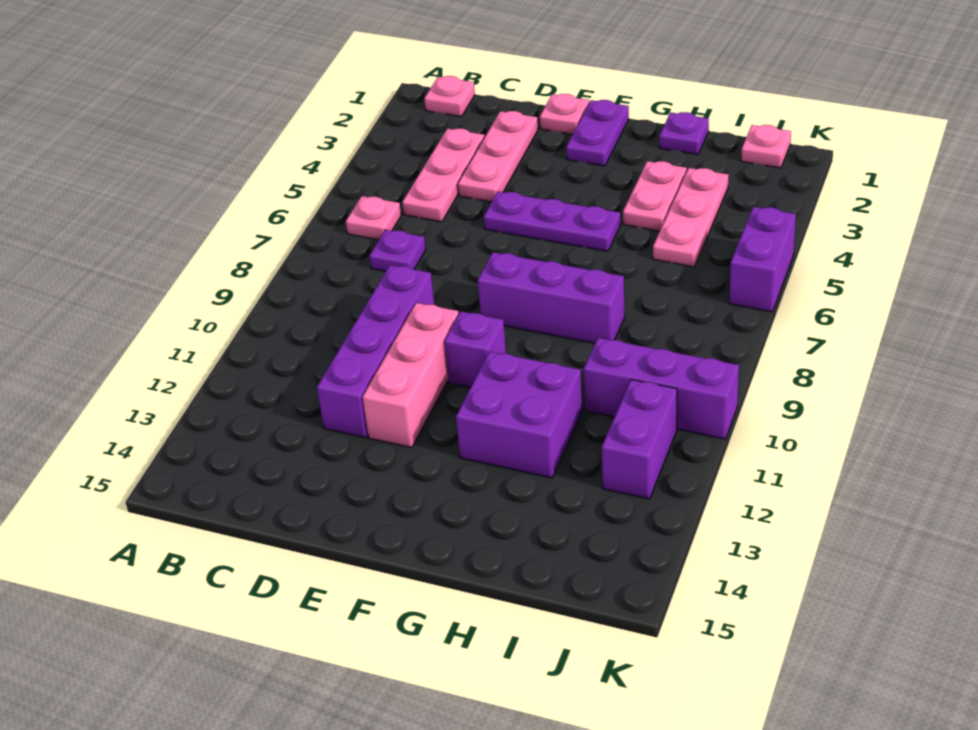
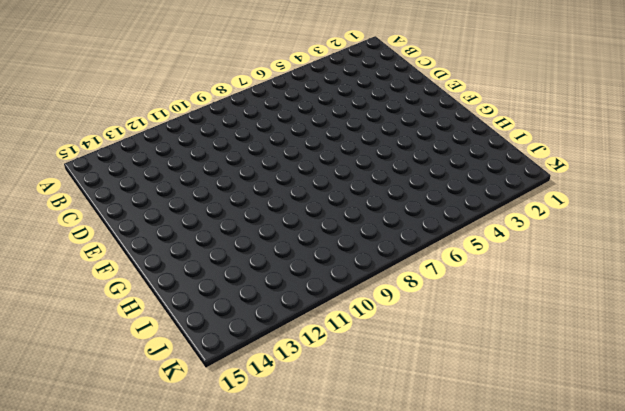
none -> pink plate B1 level 1
none -> pink plate B6 level 1
none -> pink plate C3:C5 level 1

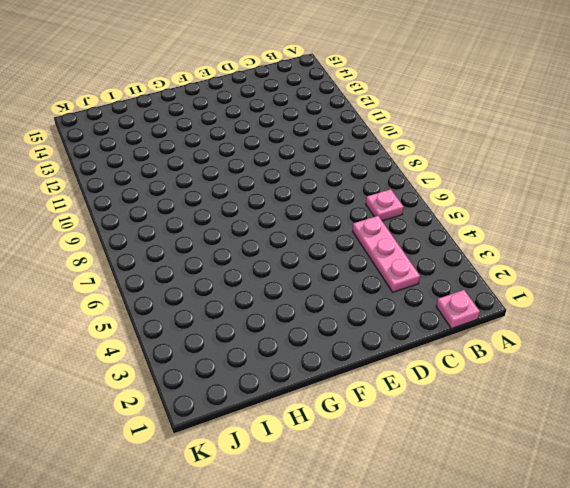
none -> purple plate C7 level 1
none -> pink plate D2:D4 level 1
none -> purple brick D9:D12 level 1

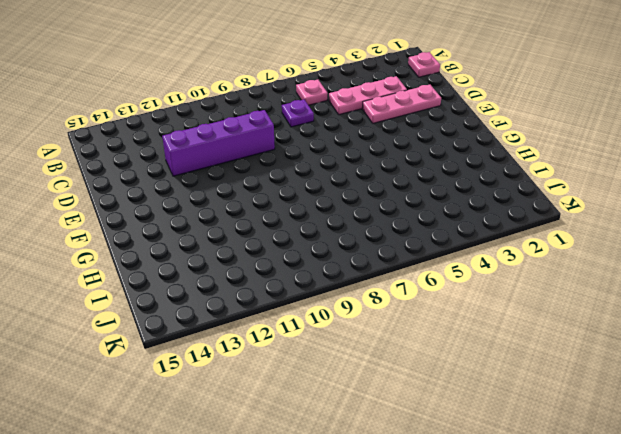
none -> pink plate E1 level 1
none -> purple plate E5:G5 level 1
none -> pink brick E10:E12 level 1

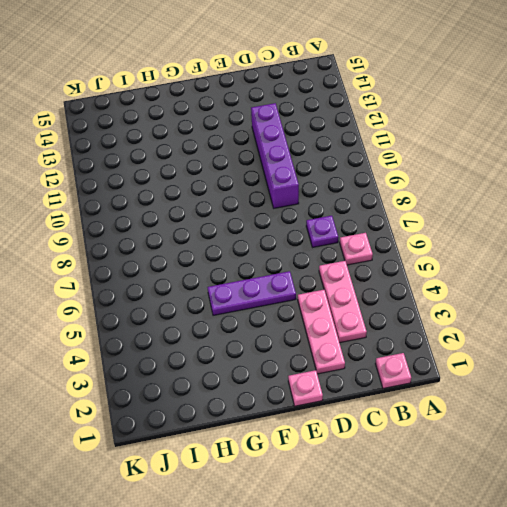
none -> pink brick E10:E12 level 1
none -> purple plate F1:F2 level 1
none -> purple brick F8:H8 level 1

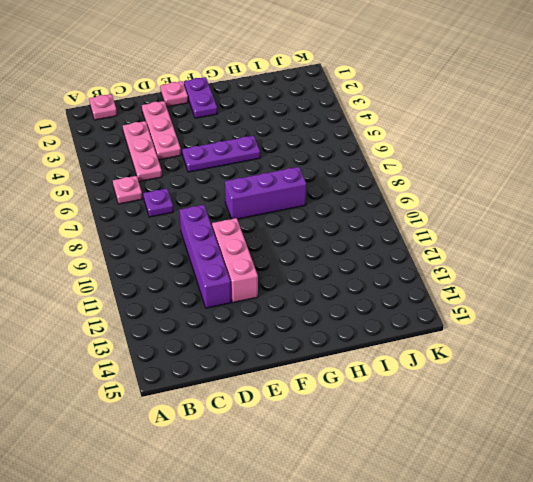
none -> purple brick F10 level 1
none -> purple brick G11:H12 level 1
none -> purple plate H1 level 1

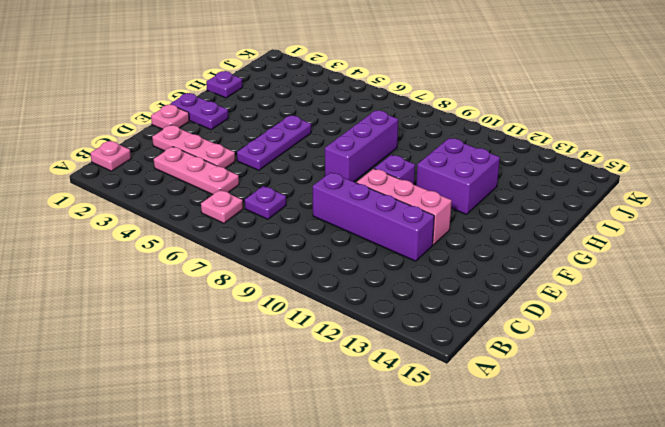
none -> pink plate H3:H4 level 1
none -> pink plate I3:I5 level 1
none -> purple brick I10:K10 level 1

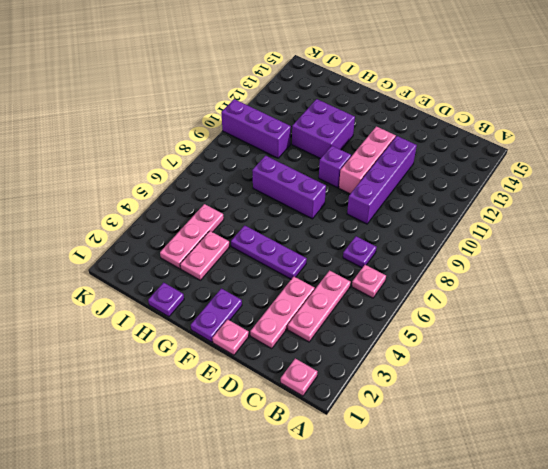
none -> pink plate J1 level 1
none -> purple brick J11:J12 level 1
none -> purple brick K5:K6 level 1

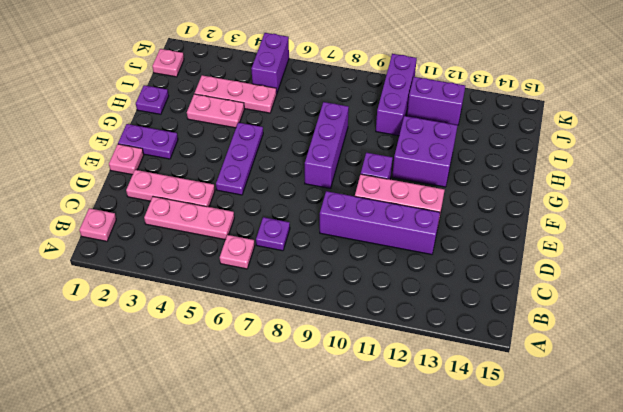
purple brick J5:K5 level 1 -> purple brick K5:K6 level 1

